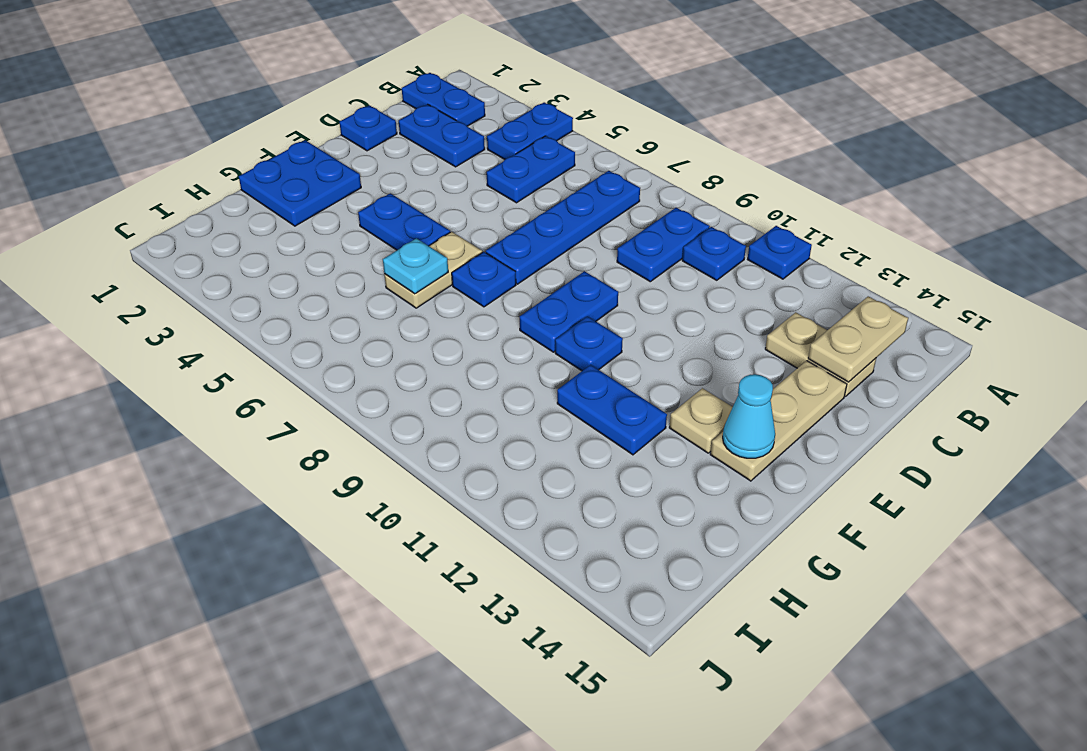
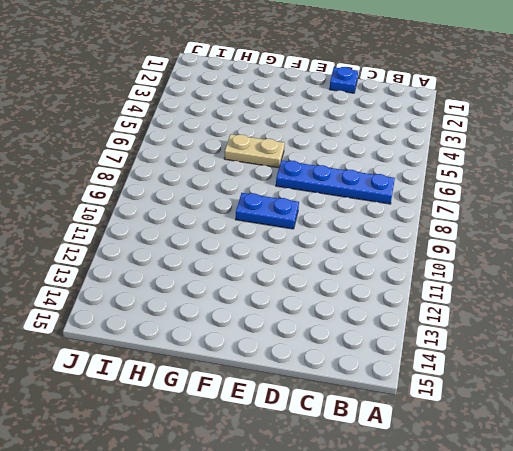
none -> blue plate A4:B4 level 1
none -> blue plate A11 level 1
none -> blue plate B1:B2 level 1

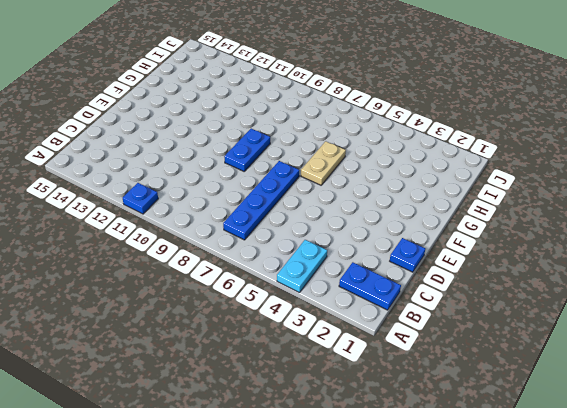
cyan plate A4:B4 level 1 -> blue plate A4:B4 level 1
none -> blue plate B5:C5 level 1
none -> blue plate B9:C9 level 1
none -> blue plate B10 level 1

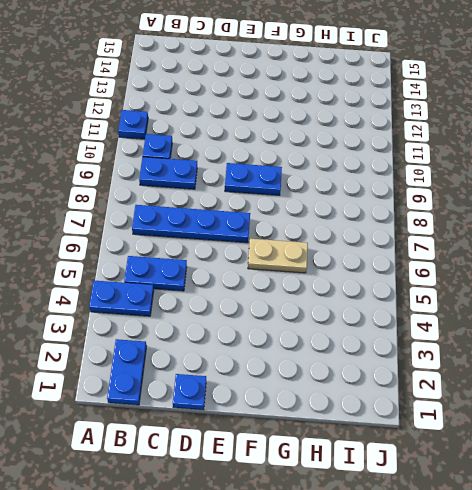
none -> blue plate C2:C3 level 1
none -> tan plate C13:C14 level 1
none -> tan plate D14:F14 level 1

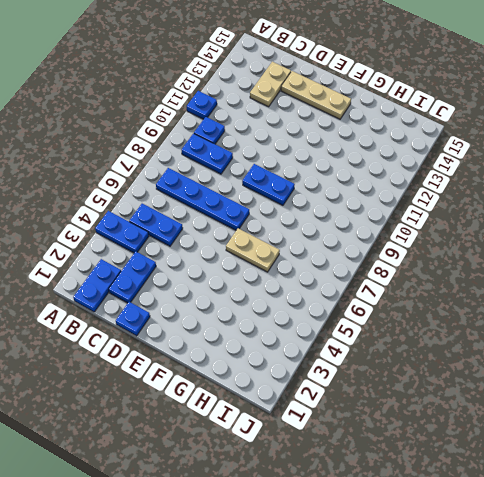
none -> blue plate F1:G2 level 1
none -> blue plate F4:F5 level 1
none -> blue plate F7 level 1

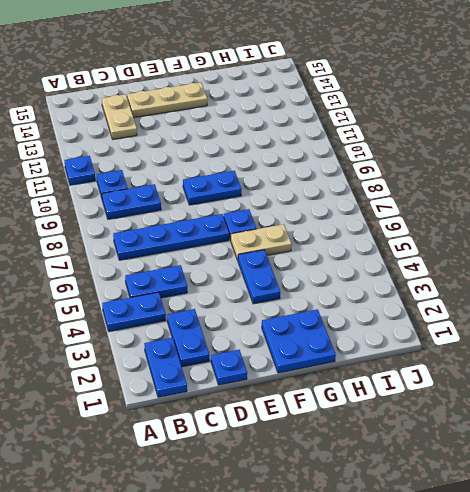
none -> blue plate F10 level 1
none -> tan plate F13 level 1
none -> blue plate G11:G12 level 1

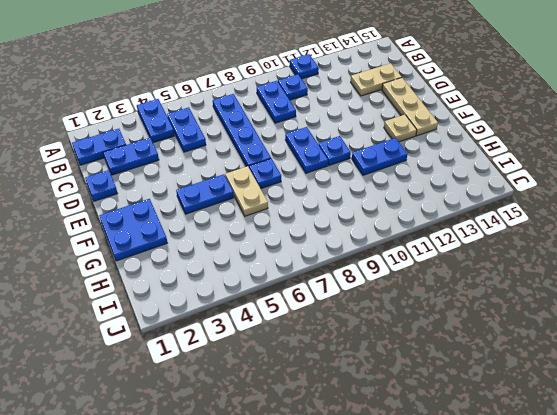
none -> tan plate B14:C14 level 2
none -> cyan cone F14 level 2
none -> cyan plate G6 level 2

